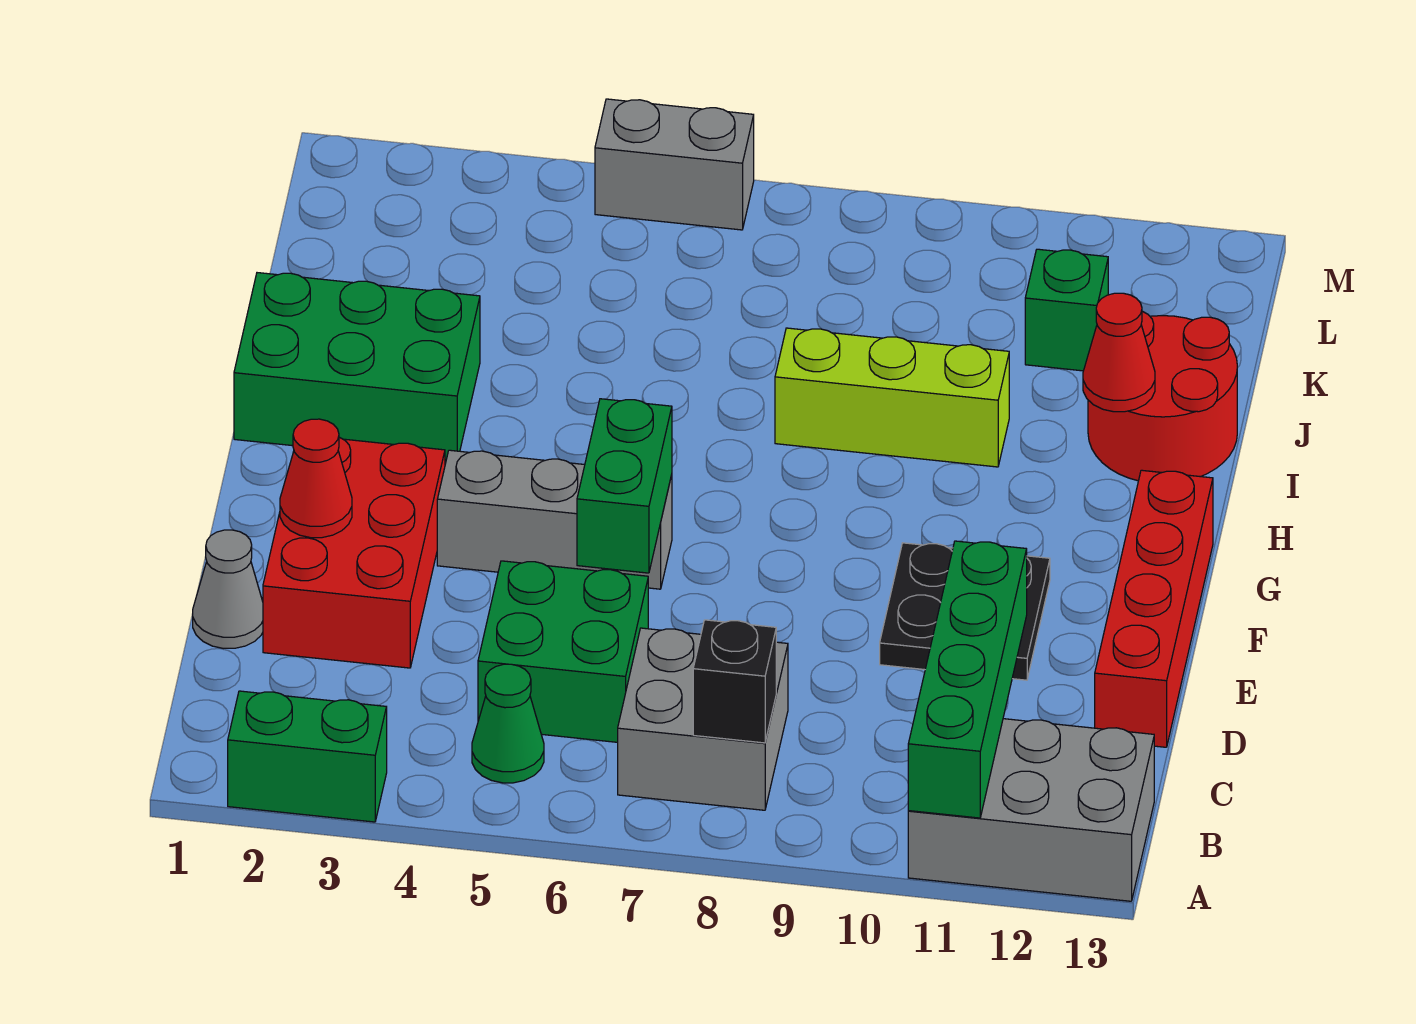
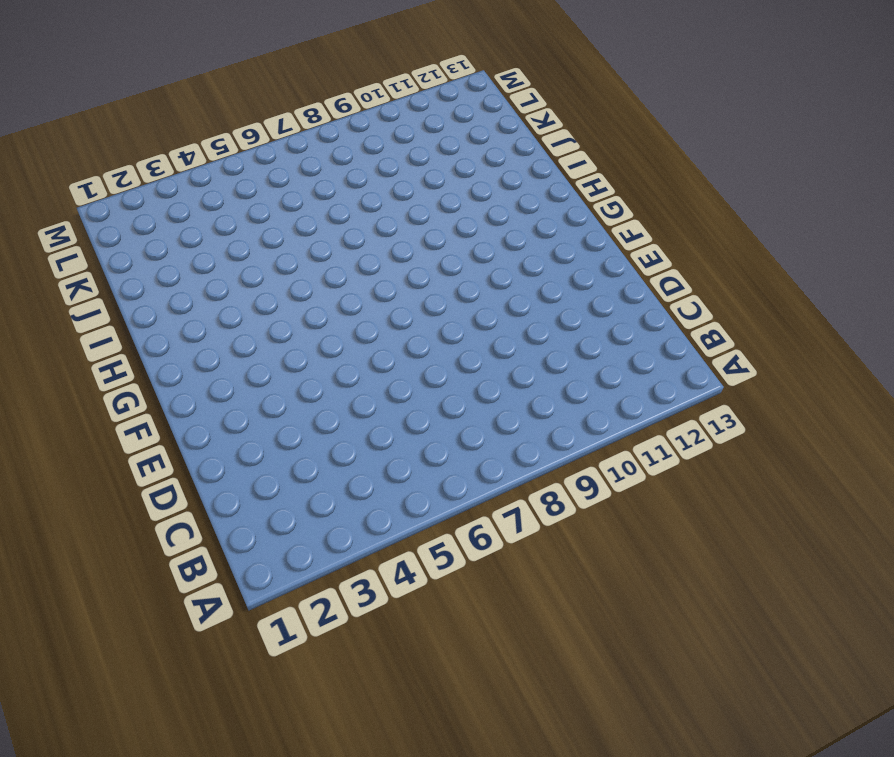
none -> green brick A2:A3 level 1
none -> grey brick A11:B13 level 1
none -> green cone B5 level 1

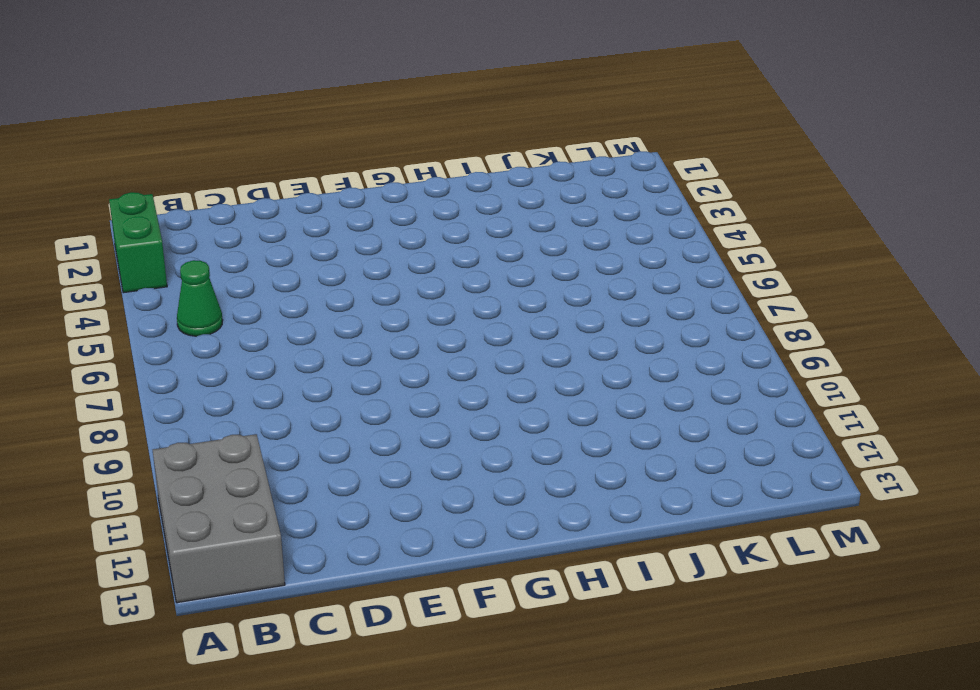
none -> grey brick B7:C8 level 1
none -> green brick C5:D6 level 1
none -> grey cone D1 level 1

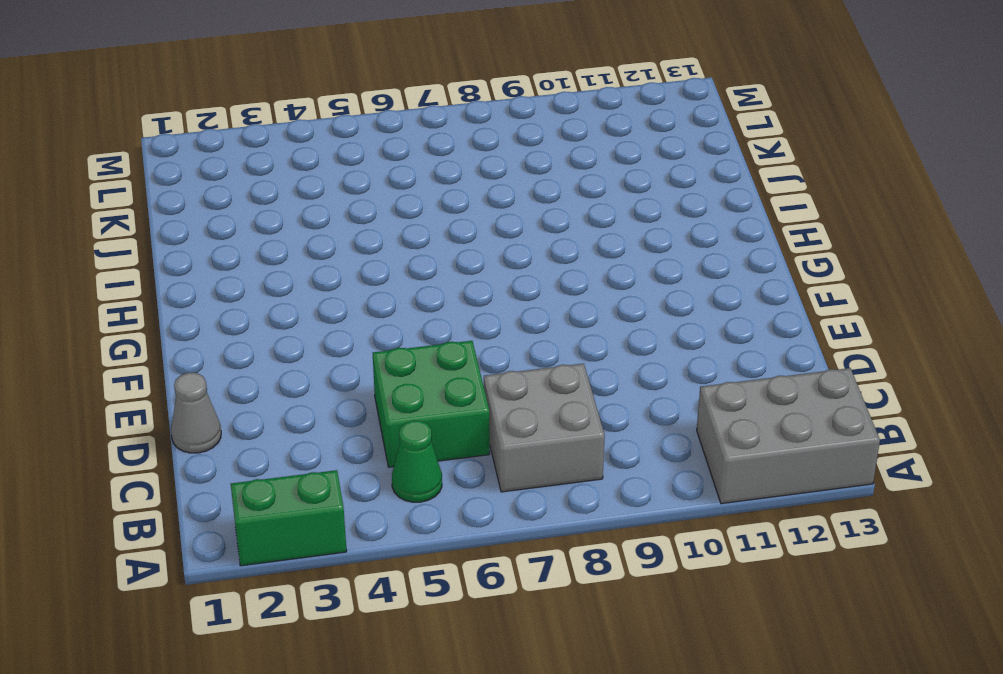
none -> red brick D2:F3 level 1
none -> red brick D13:G13 level 1
none -> black plate E10:F11 level 1

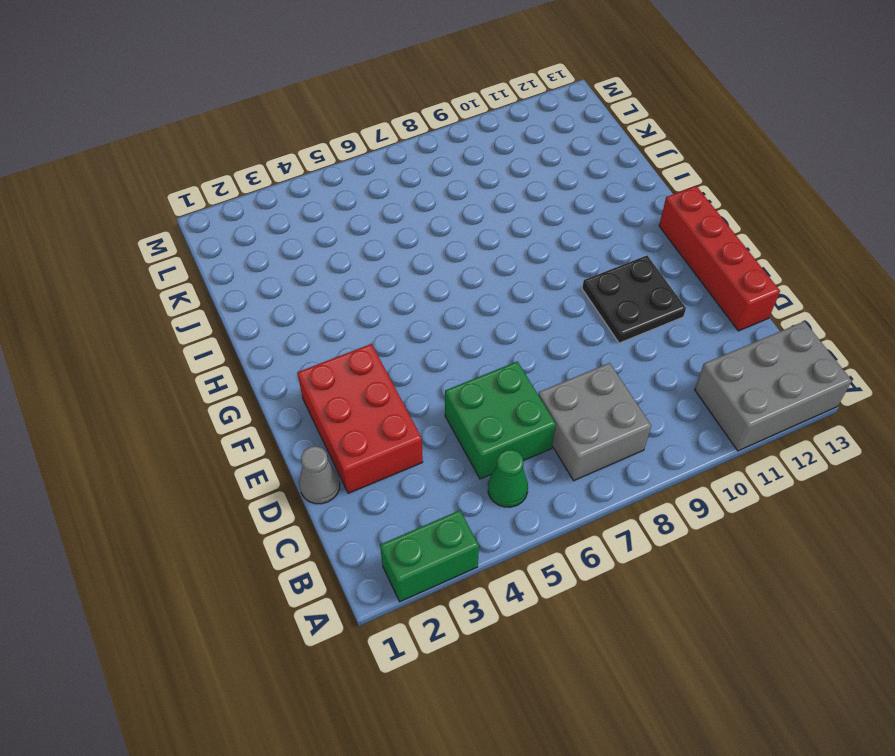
none -> grey brick F4:F6 level 1
none -> green brick H1:I3 level 1
none -> lime brick I8:I10 level 1

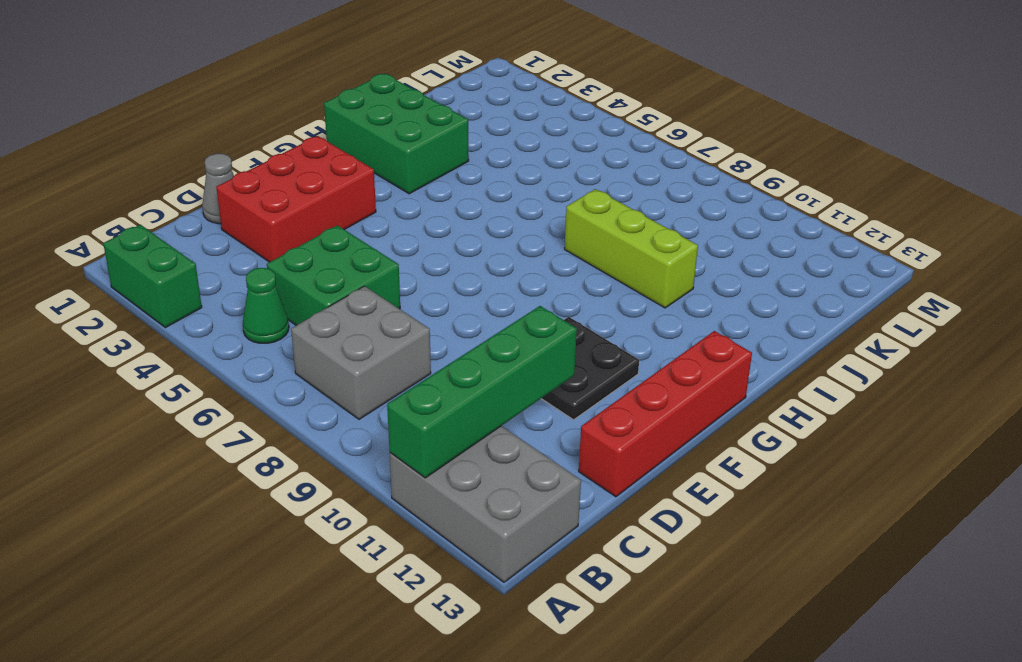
none -> grey brick F4:F6 level 1
none -> red round brick I12:J13 level 1
none -> green brick K11 level 1

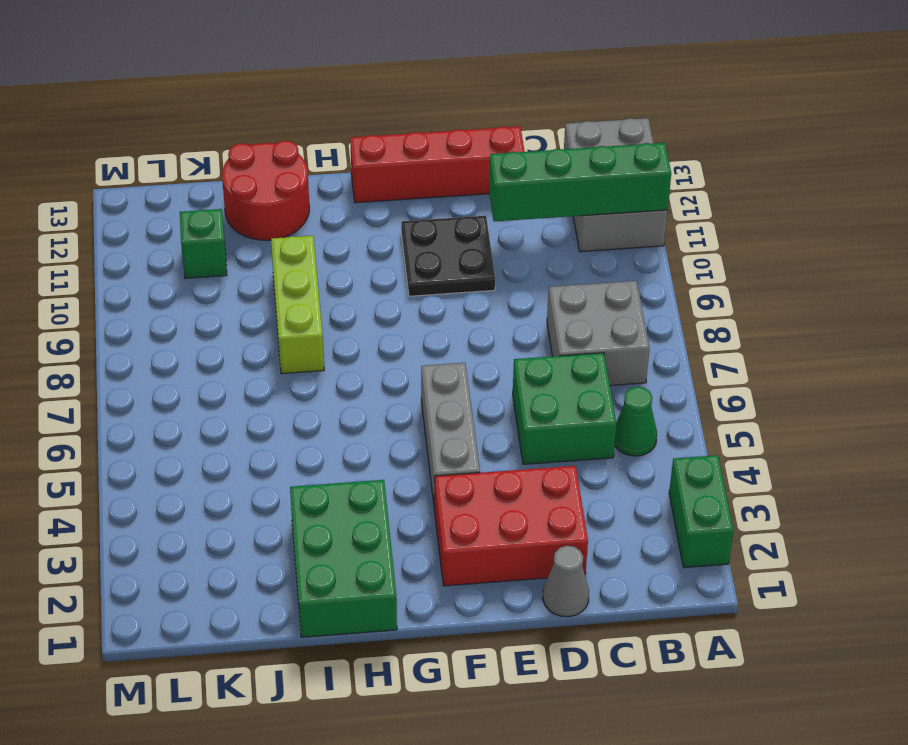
none -> grey brick M5:M6 level 1
none -> black brick B8 level 2
none -> red cone E2 level 2

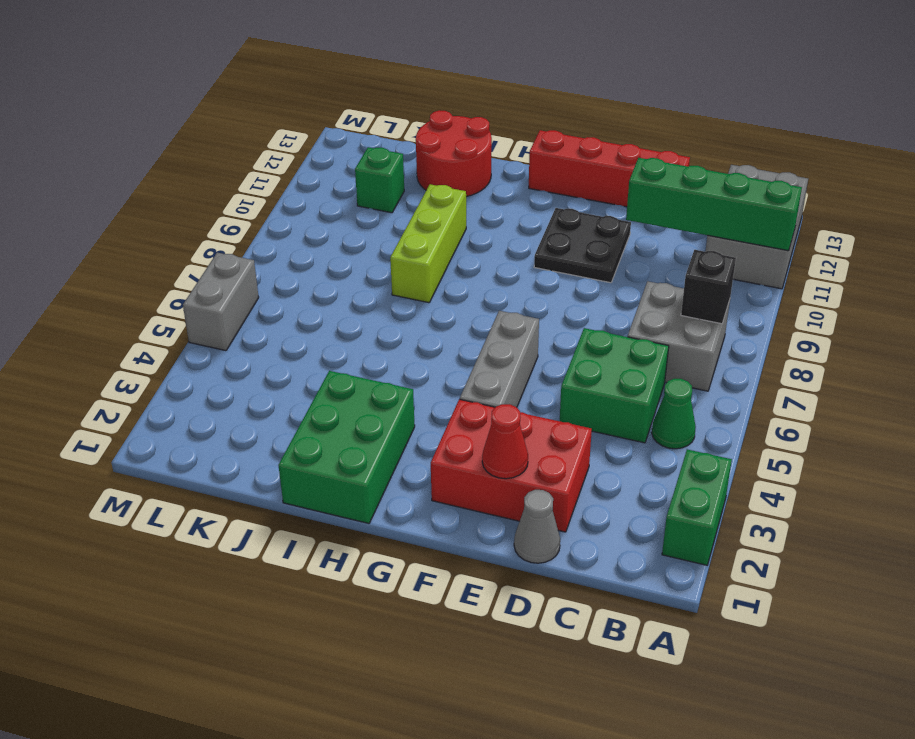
none -> green brick E6:F6 level 2
none -> red cone I12 level 2

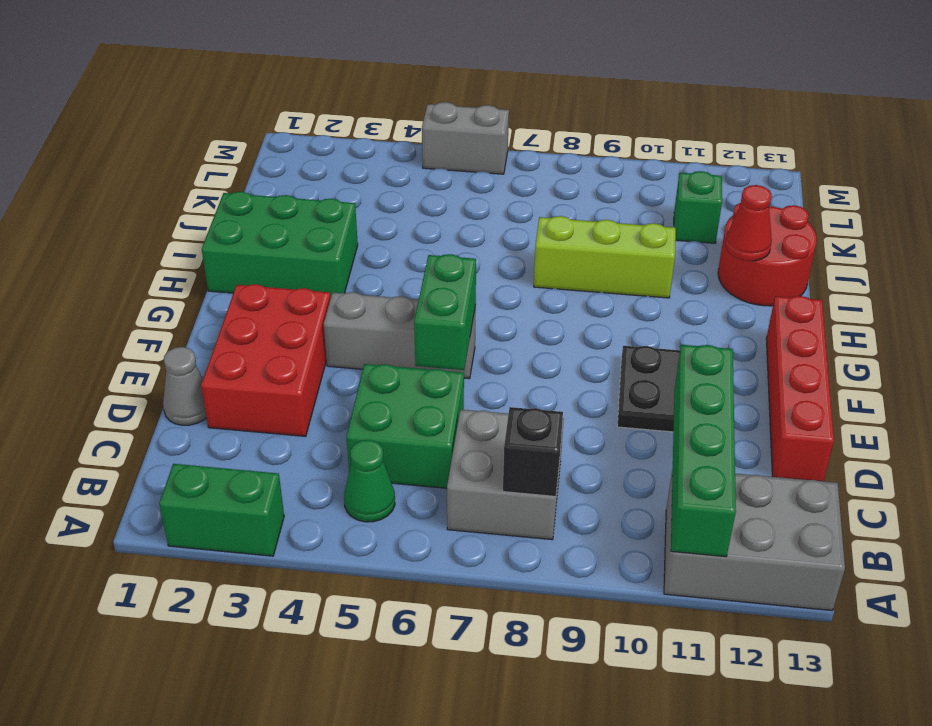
none -> red cone E2 level 2

